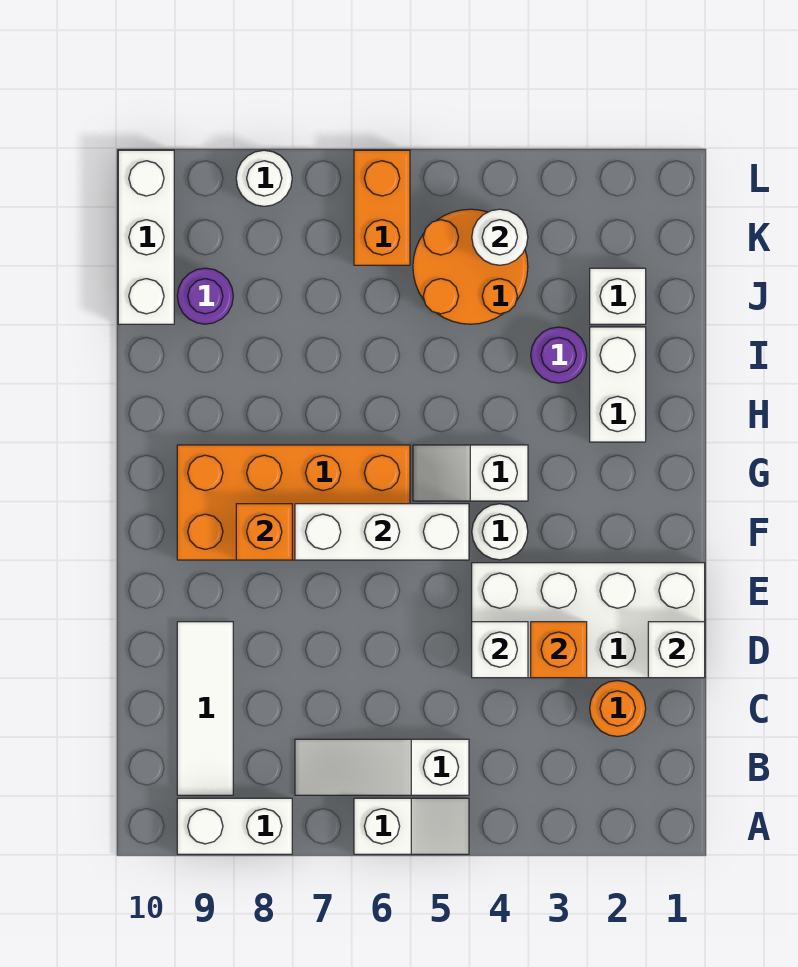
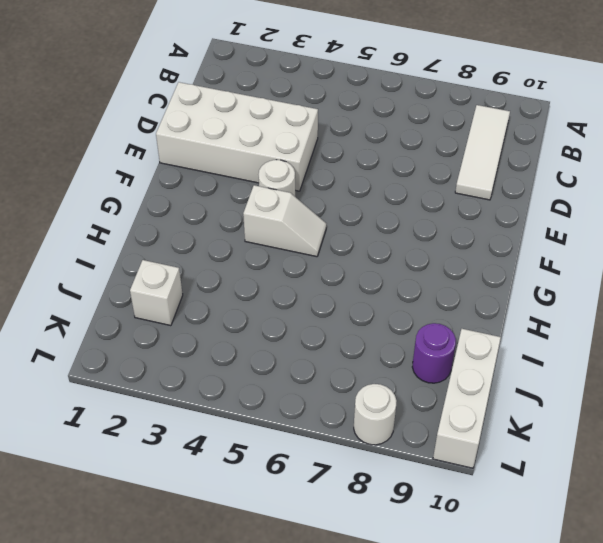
none -> white slope A5:A6 level 1 top 6
none -> white brick A8:A9 level 1
none -> white slope B5:B7 level 1 top 5

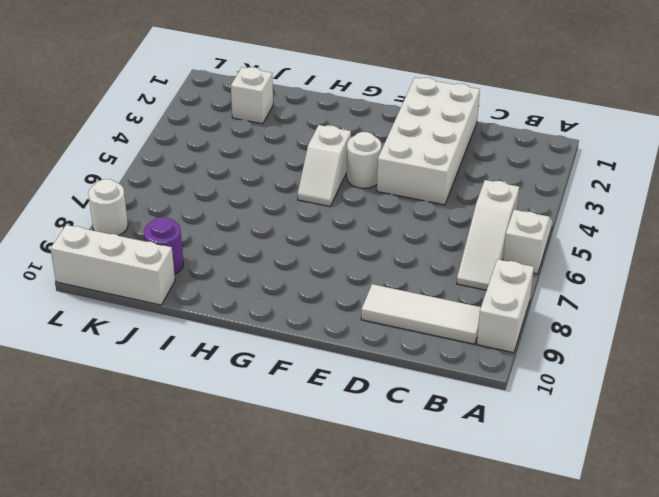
none -> orange round brick C2 level 1
none -> orange brick F6:G9 level 1
none -> white brick H2:I2 level 1

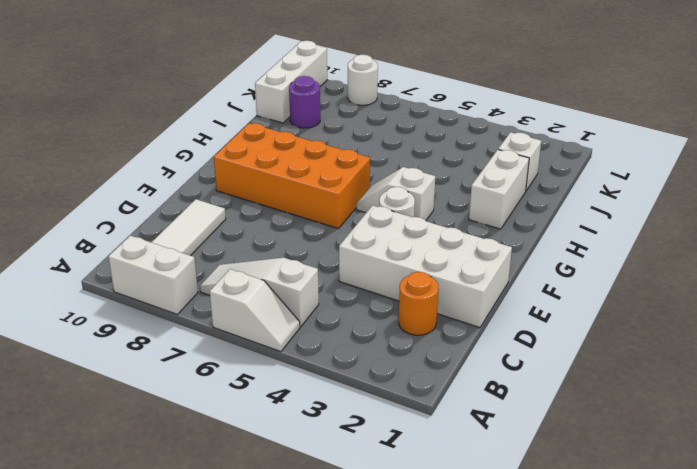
none -> purple round brick I3 level 1
none -> orange round brick J4:K5 level 1
none -> orange brick K6:L6 level 1

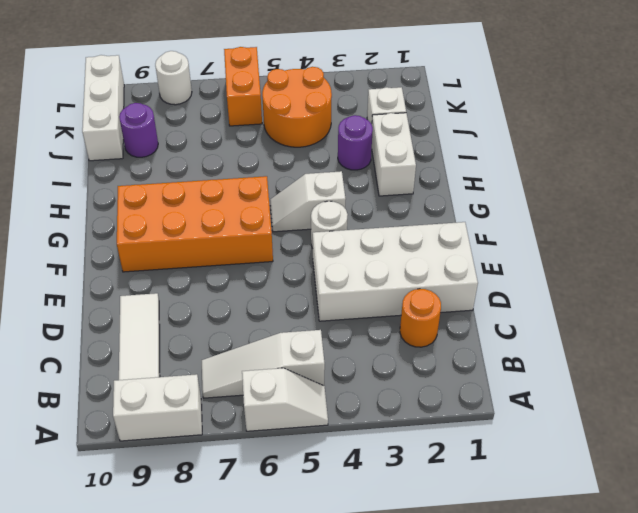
none -> white brick D1 level 2
none -> orange brick D3 level 2
none -> white brick D4 level 2

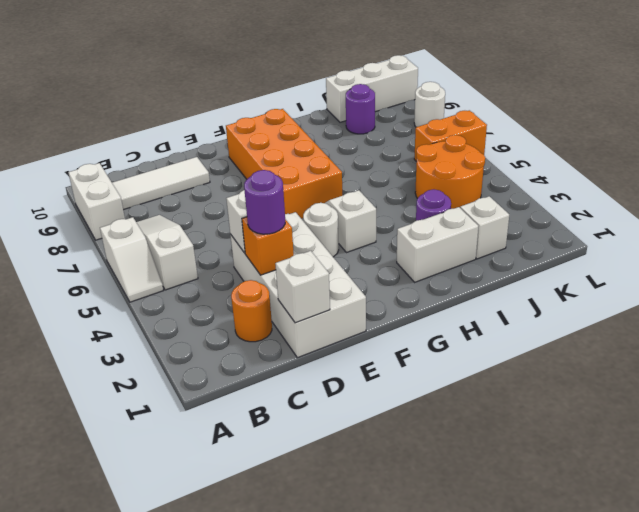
purple round brick D3 level 3 -> none
none -> white brick F5:F7 level 2
none -> orange brick F8 level 2
none -> white round brick K4 level 2

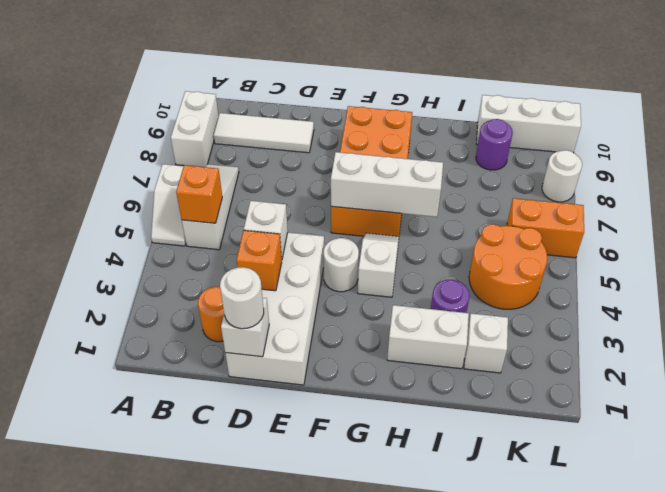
orange brick B5 level 2 -> orange brick F8 level 2
white round brick D1 level 3 -> white round brick K4 level 2
white brick F6:H6 level 2 -> white brick F5:F7 level 2

